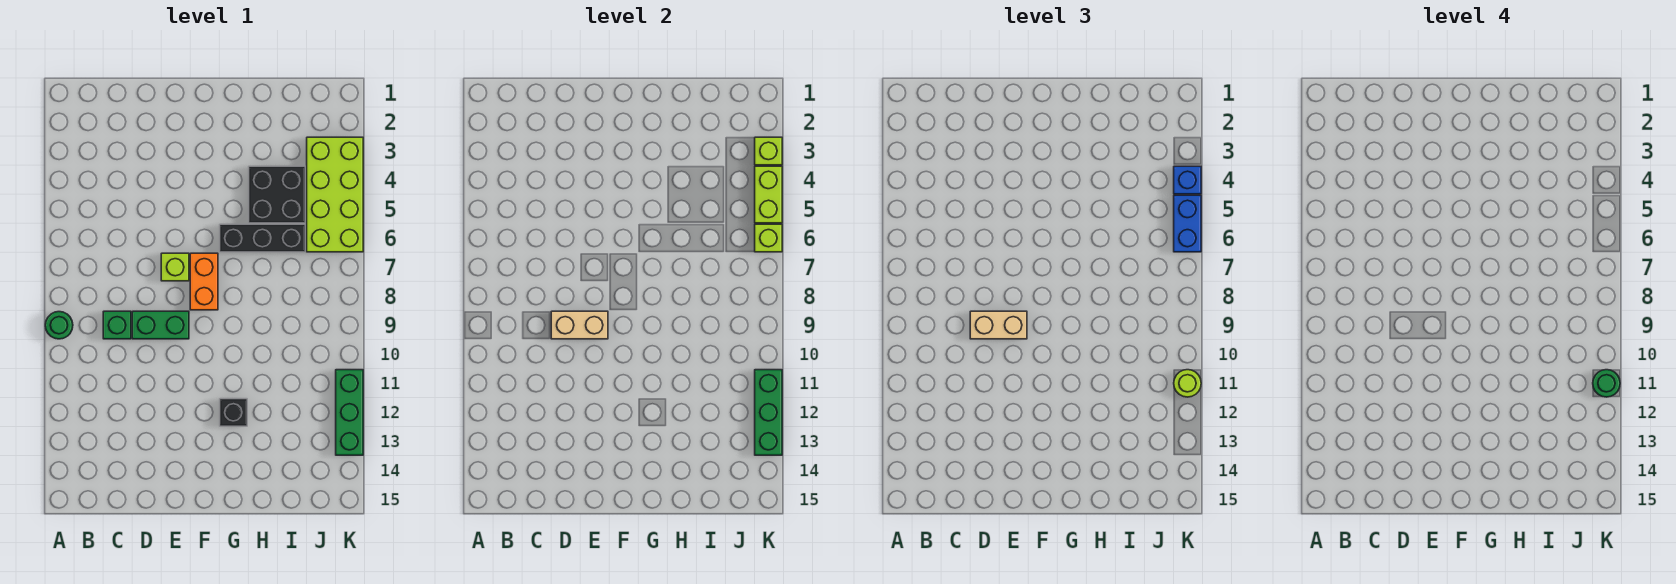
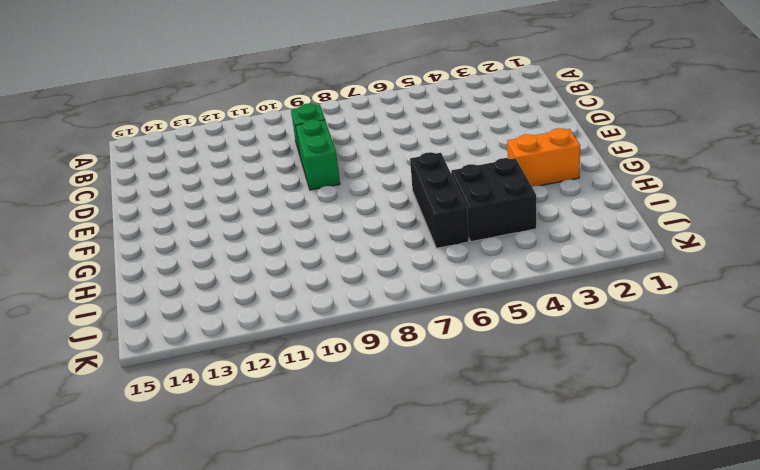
orange brick G2:G3 level 1 -> orange brick F7:F8 level 1
none -> green round brick A9 level 1
none -> lime brick E7 level 1
none -> black brick G12 level 1

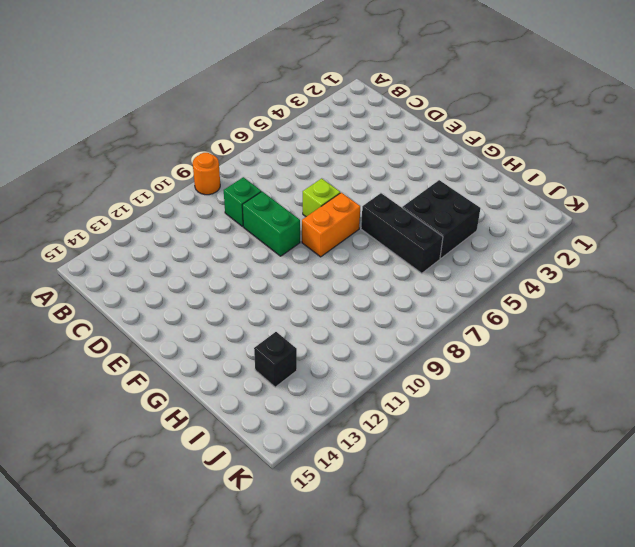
orange round brick A9 level 1 -> green round brick A9 level 1
black brick I13 level 1 -> black brick G12 level 1
none -> lime brick J3:K6 level 1
none -> green brick K11:K13 level 1
none -> tan brick D9:E9 level 2

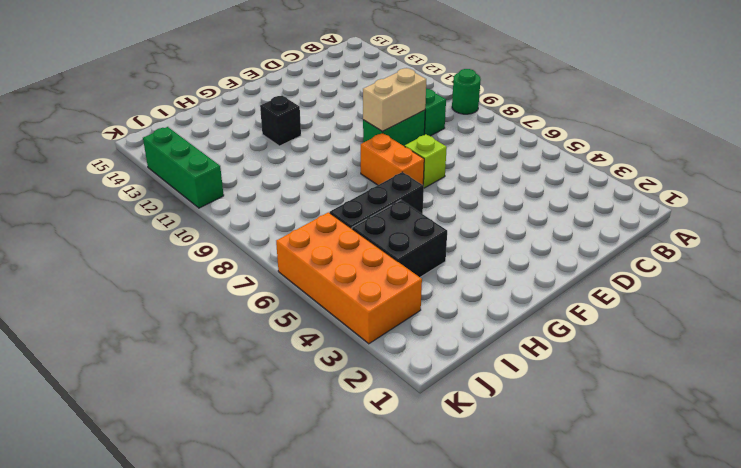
orange brick J3:K6 level 1 -> lime brick J3:K6 level 1
none -> lime brick K3 level 2
none -> lime brick K4:K5 level 2
none -> lime brick K6 level 2

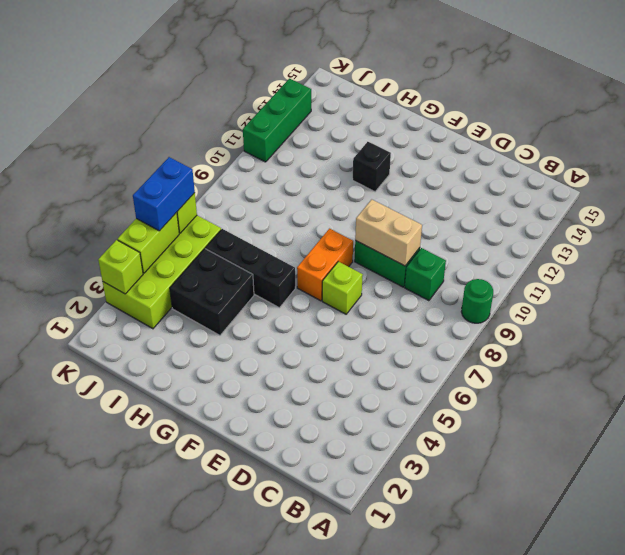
none -> green brick K11:K13 level 2
none -> tan brick D9:E9 level 3
none -> blue brick K4 level 3

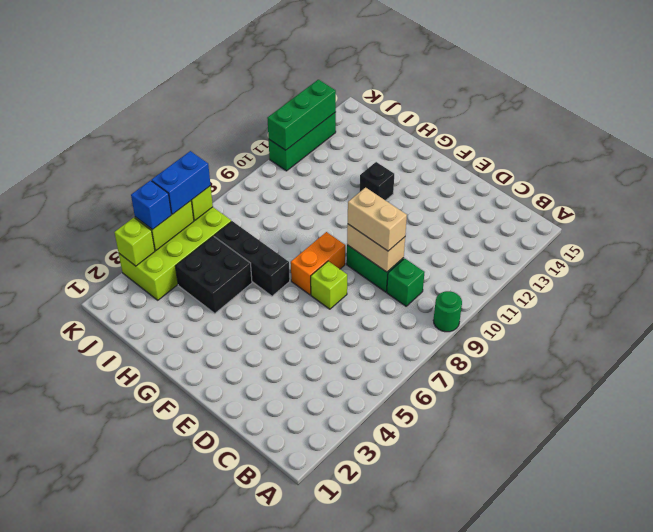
none -> lime round brick K11 level 3
none -> green round brick K11 level 4

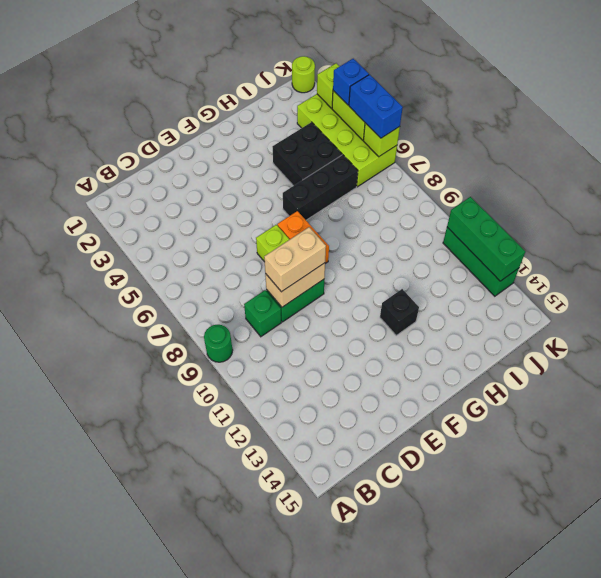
lime round brick K1 level 1 -> lime round brick K11 level 3
none -> green round brick K11 level 4

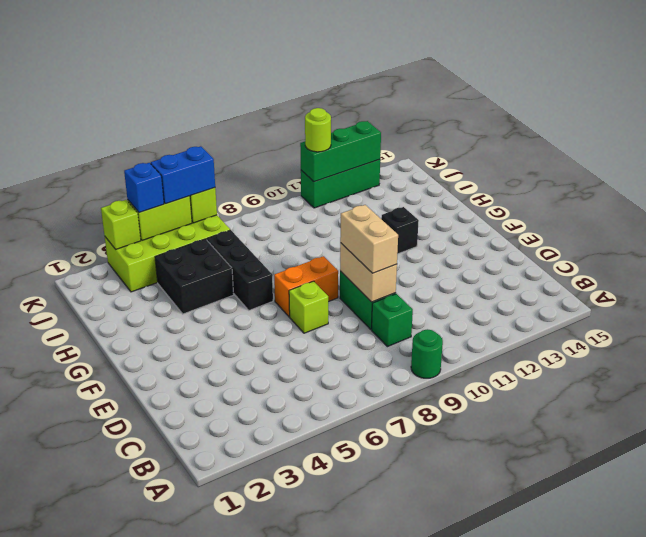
none -> green round brick K11 level 4

